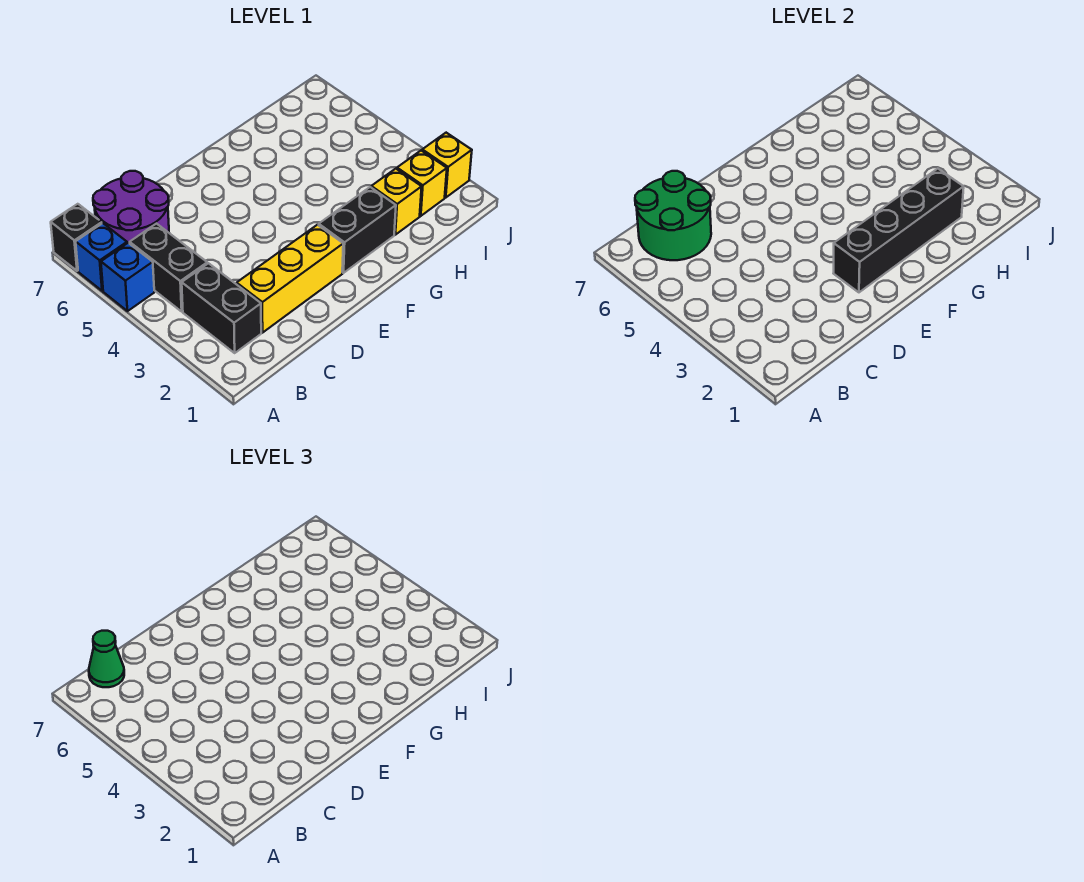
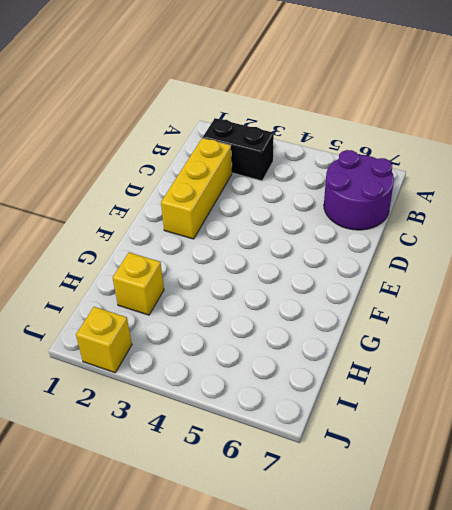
none -> blue brick A5 level 1
none -> blue brick A6 level 1
none -> black brick A7 level 1

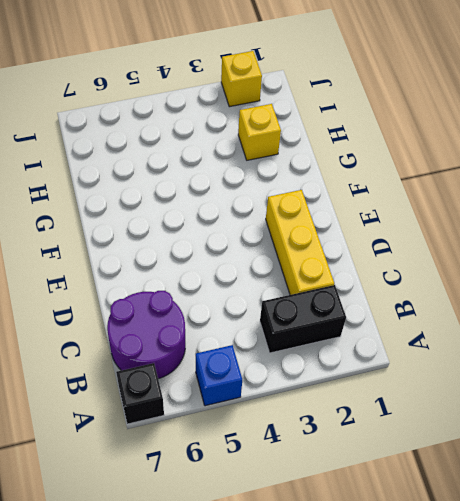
none -> blue brick A6 level 1
none -> black brick B4:B5 level 1
none -> black brick F2:G2 level 1

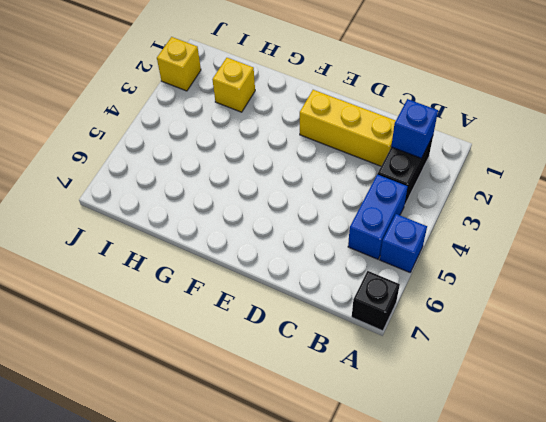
blue brick B2 level 2 -> blue brick A6 level 1
blue brick B4:B5 level 1 -> black brick B4:B5 level 1
none -> purple round brick B6:C7 level 1
none -> black brick F2:G2 level 1
none -> yellow brick I2 level 1

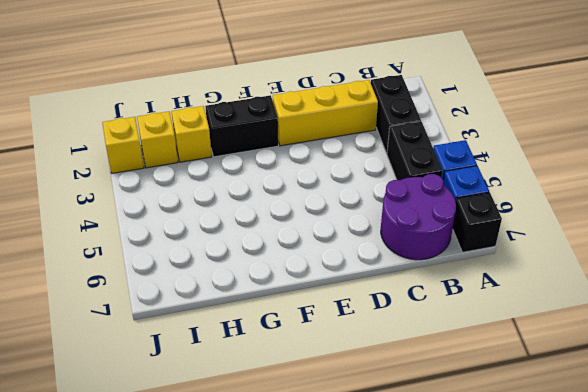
none -> green round brick B6:C7 level 2
none -> black brick E2:H2 level 2
none -> green cone B7 level 3

